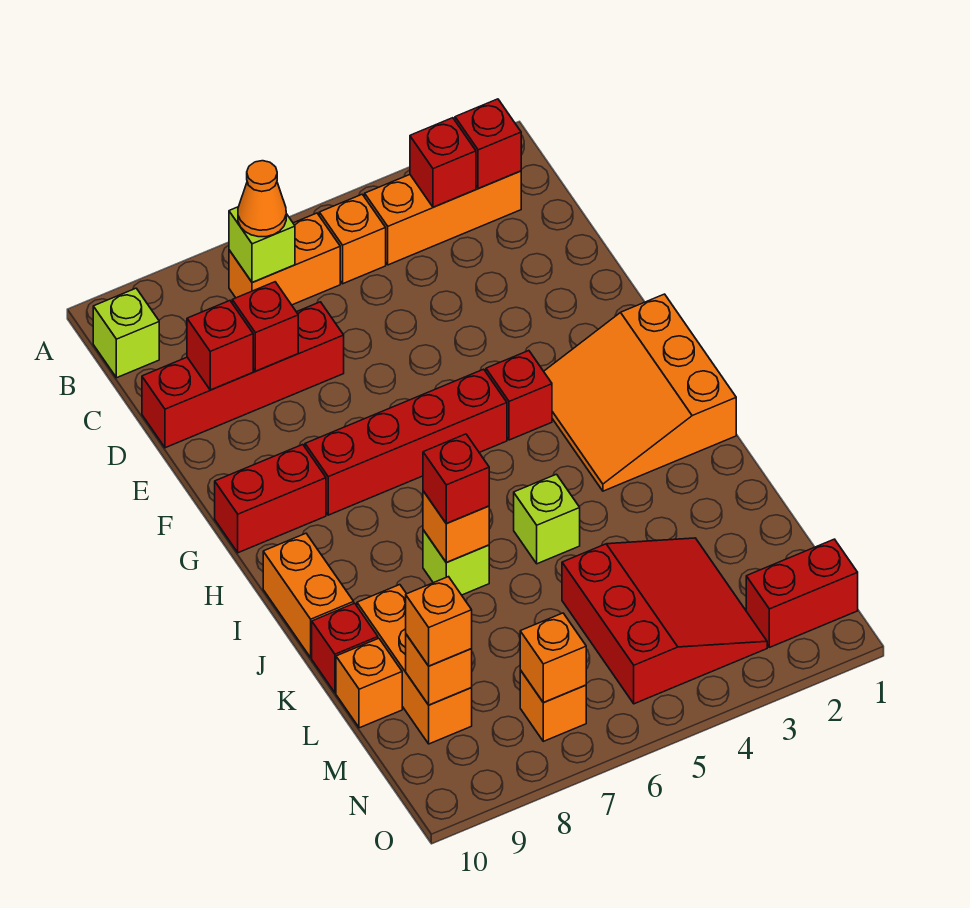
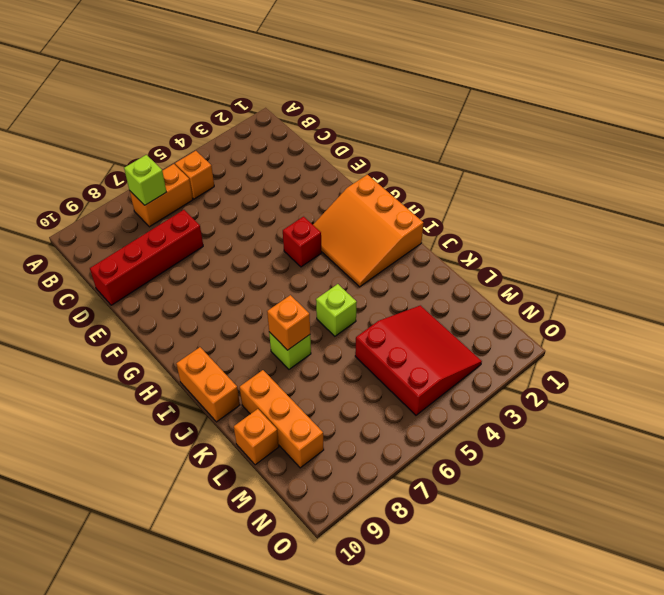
none -> orange brick B2:B4 level 1
none -> lime brick B10 level 1
none -> red brick G5:G8 level 1

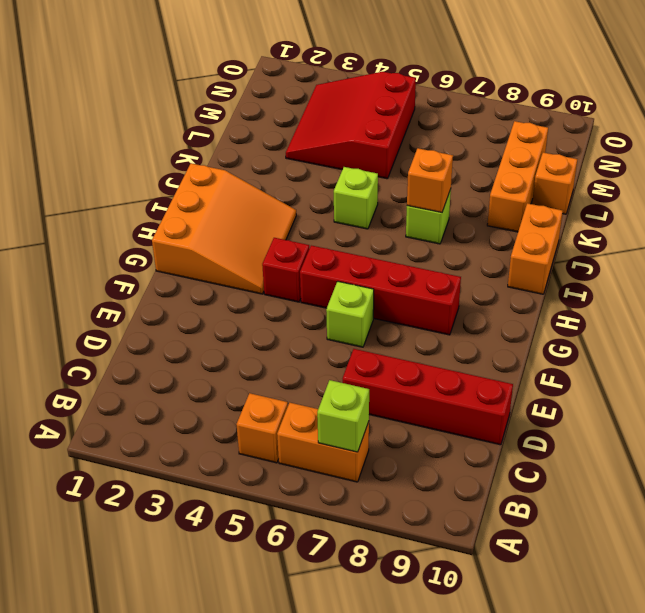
lime brick F6 level 1 -> lime brick B10 level 1
none -> orange brick B2:B4 level 1
none -> red brick G9:G10 level 1
none -> red brick K10 level 1

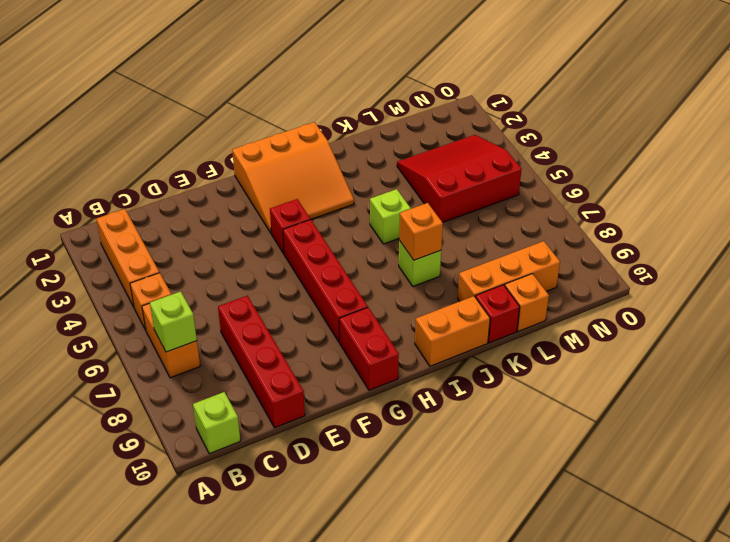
none -> red brick N1:N2 level 1
none -> orange brick N7 level 1
none -> red brick B2 level 2

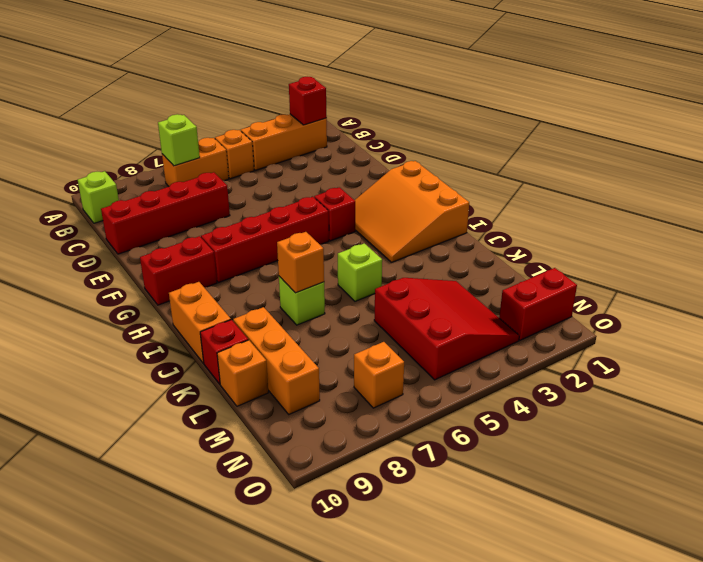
none -> red brick B3 level 2
none -> red brick D8 level 2
none -> red brick D9 level 2

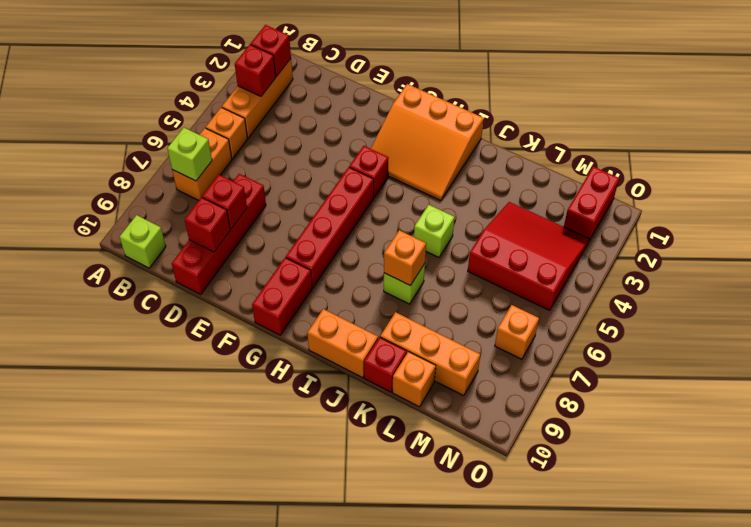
none -> orange brick M9 level 2
none -> orange brick N7 level 2
none -> orange cone B7 level 3

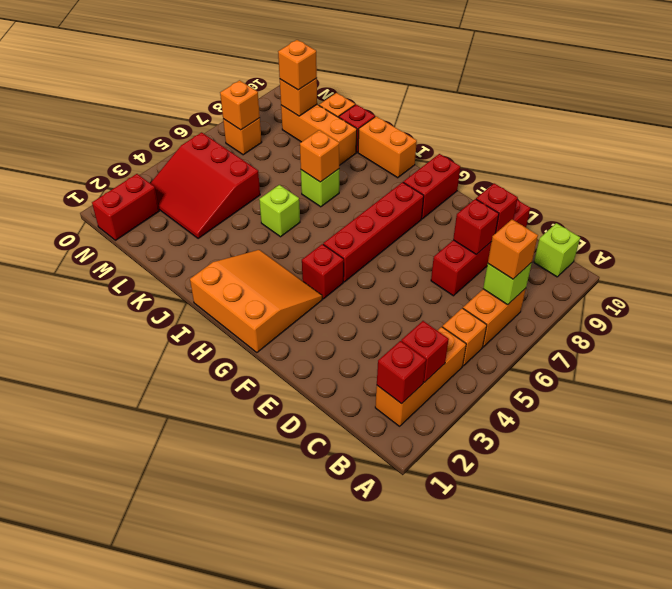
orange brick B7 level 3 -> orange cone B7 level 3
none -> red brick J7 level 3

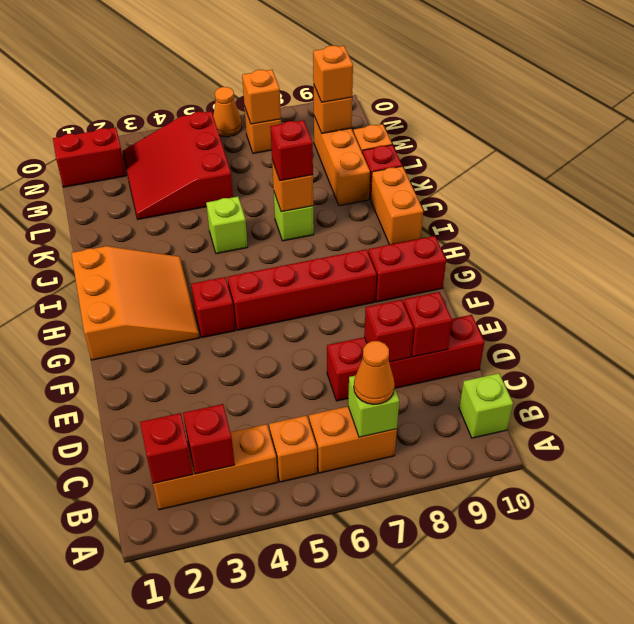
orange cone O6 level 1 -> none

